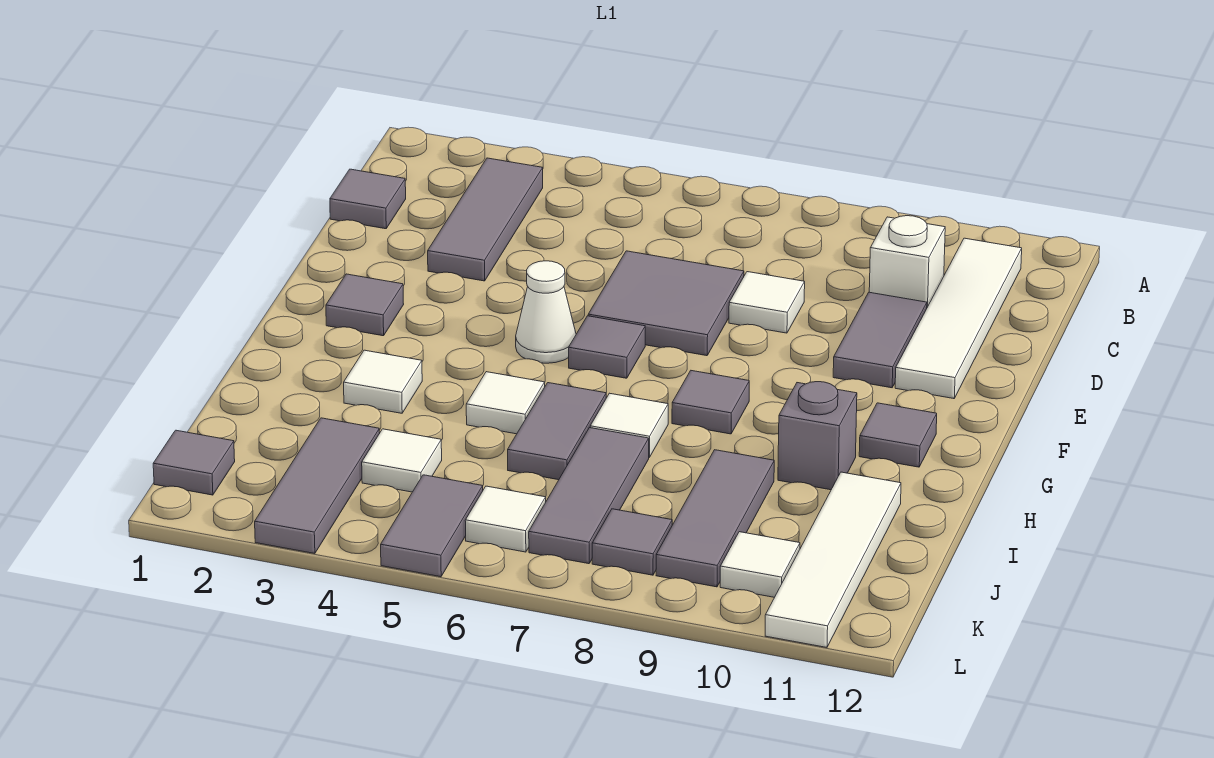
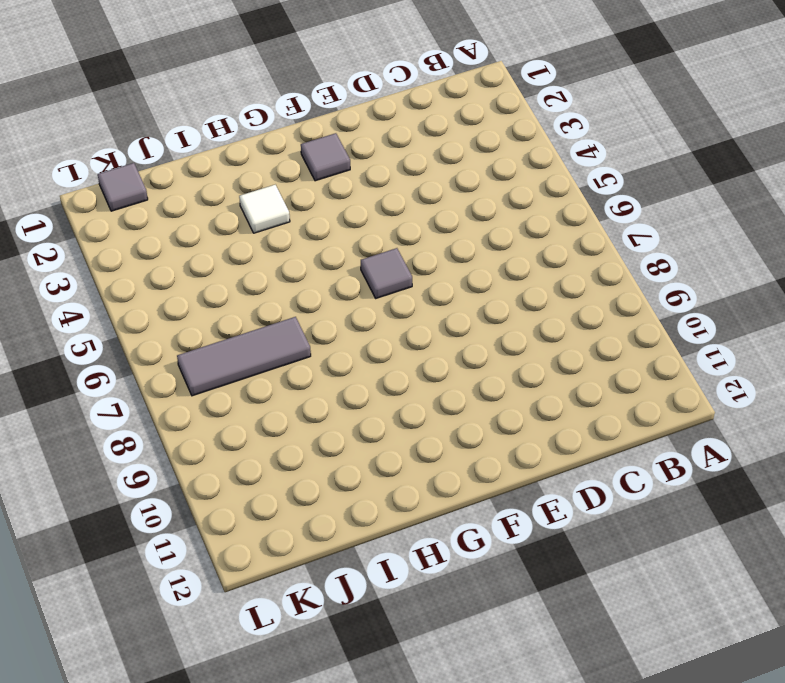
none -> grey tile B3:D3 level 1
none -> white tile B11:E11 level 1
none -> grey tile C1 level 1

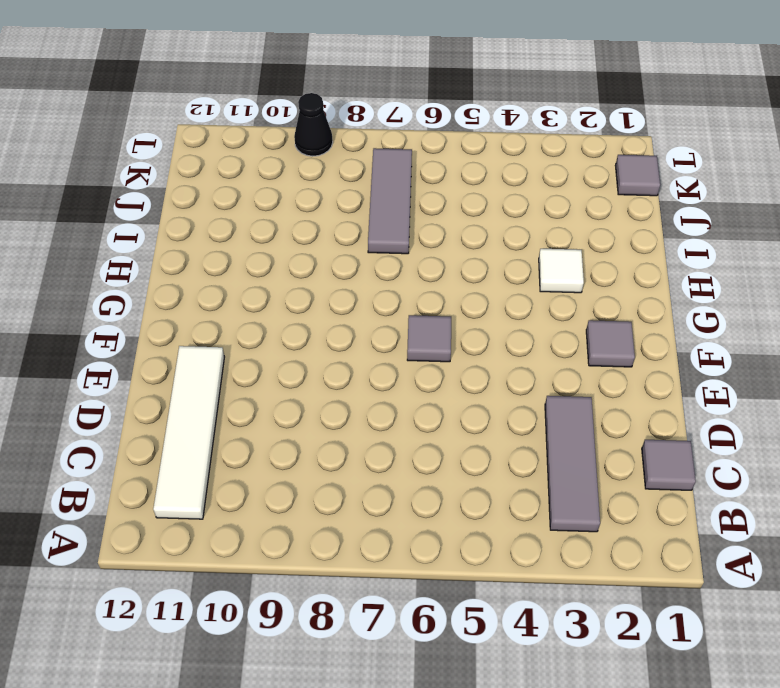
black cone L9 level 1 -> none
none -> white brick C10 level 1
none -> grey tile D6:E7 level 1
none -> white tile D8 level 1

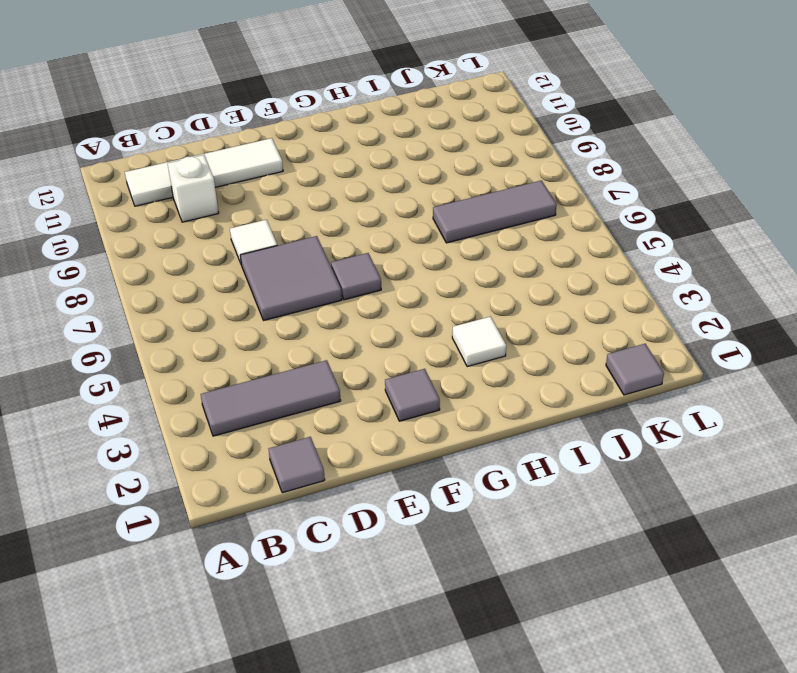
none -> grey tile D10:E10 level 1
none -> white cone F5 level 1
none -> grey tile G8 level 1

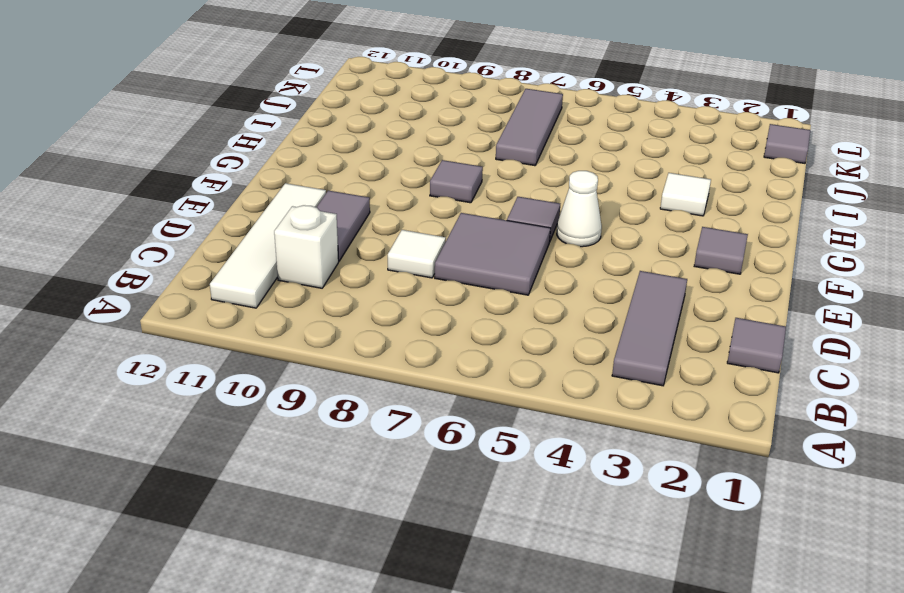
none -> grey tile G11 level 1
none -> white tile H5 level 1
none -> grey tile H6:I6 level 1

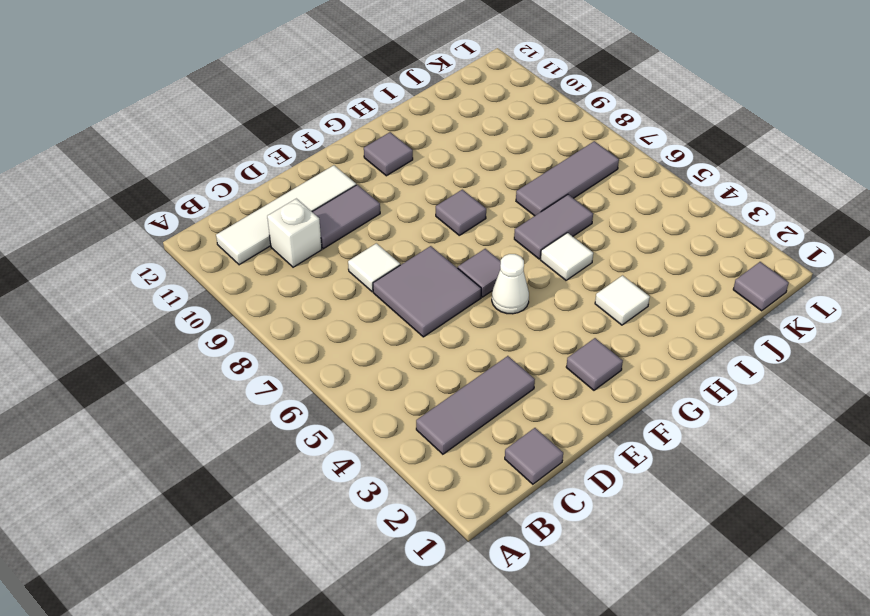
none -> white tile H7 level 1
none -> grey brick H10 level 1
none -> grey tile I9:K9 level 1

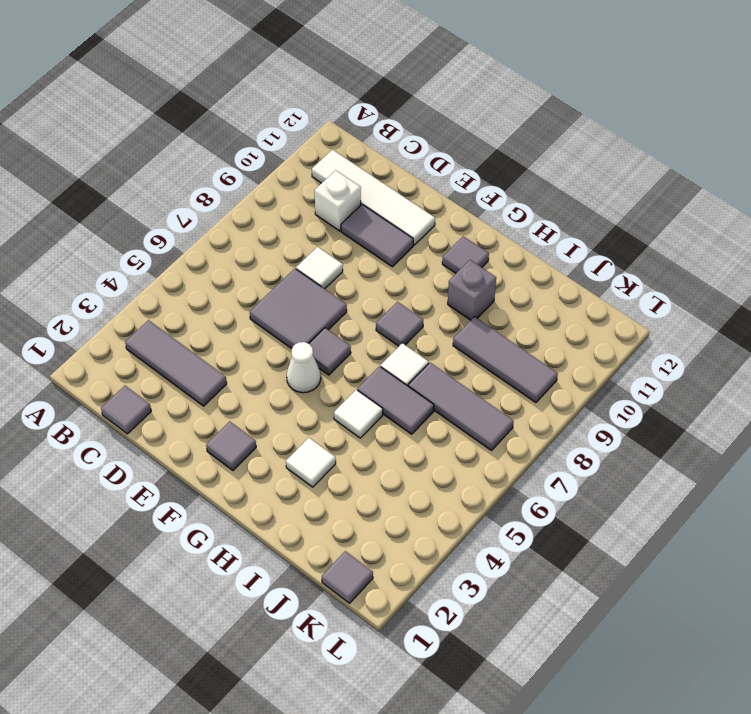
none -> white tile I11:L11 level 1
none -> grey tile J3:L3 level 1
none -> white tile J4 level 1

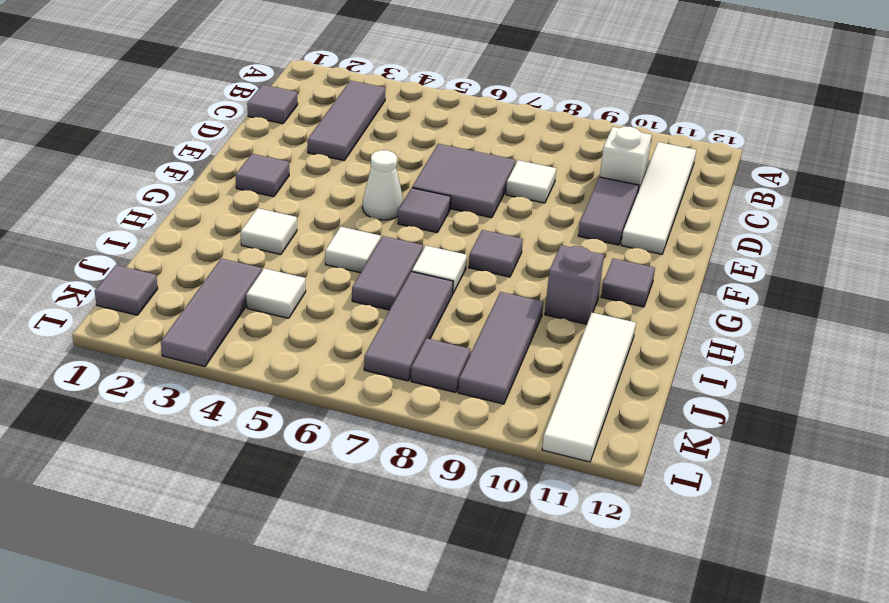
none -> grey tile K5:L5 level 1
none -> white tile K6 level 1
none -> white tile K10 level 1

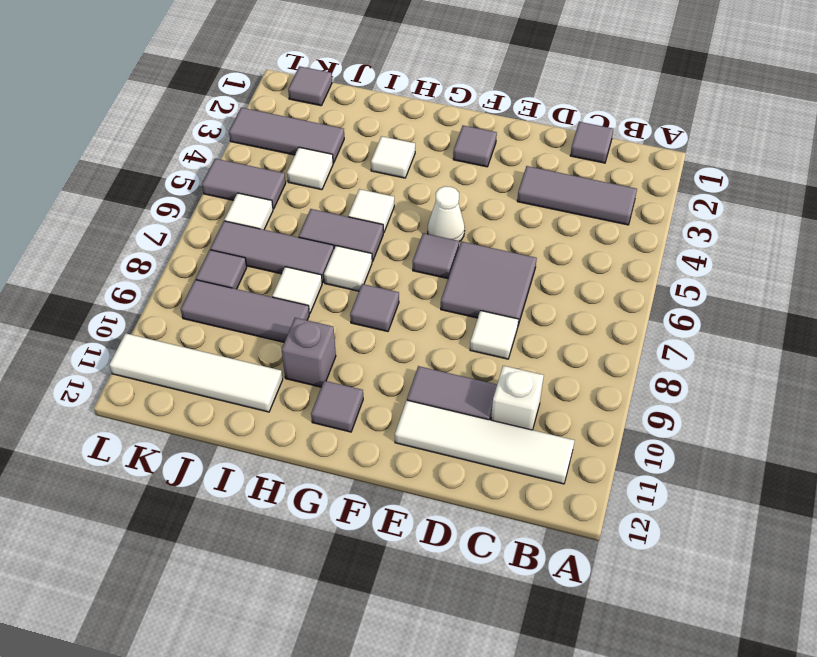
white tile I8 level 1 -> white tile K10 level 1

